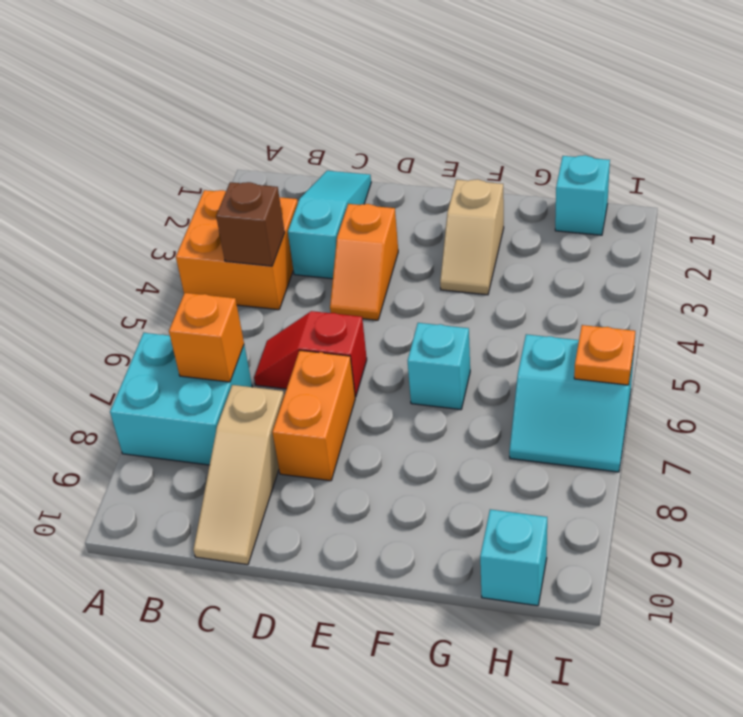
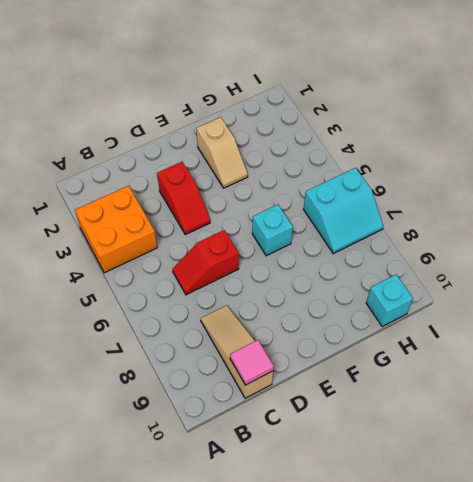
tan slope C8:C10 level 1 top 10 -> tan slope C8:C10 level 1 top 8
pink tile C10 level 2 -> none
red slope D3:D4 level 1 top 3 -> orange slope D3:D4 level 1 top 3
none -> cyan brick A7:B8 level 1
none -> cyan slope C1:C3 level 1 top 3
none -> orange brick D7:D8 level 1

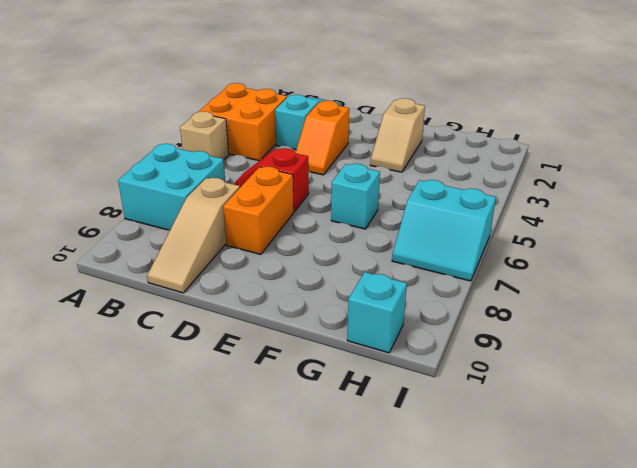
tan brick A5 level 1 -> none
none -> cyan brick H1 level 1
none -> brown brick B4 level 2
none -> orange brick B7 level 2

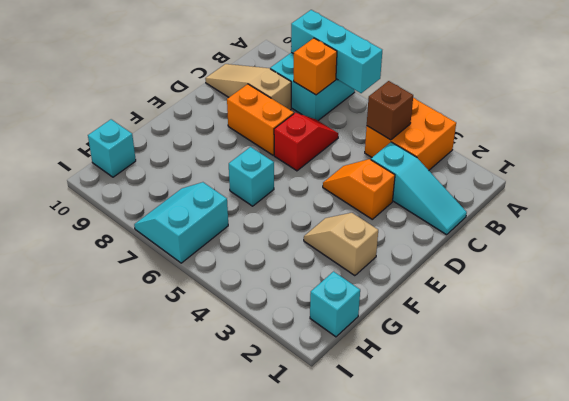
cyan brick A6:A8 level 2 -> none
none -> orange plate I6 level 2

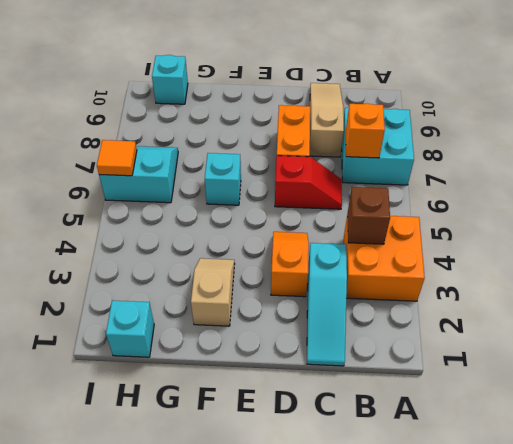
orange tile I6 level 2 -> orange plate I6 level 2

